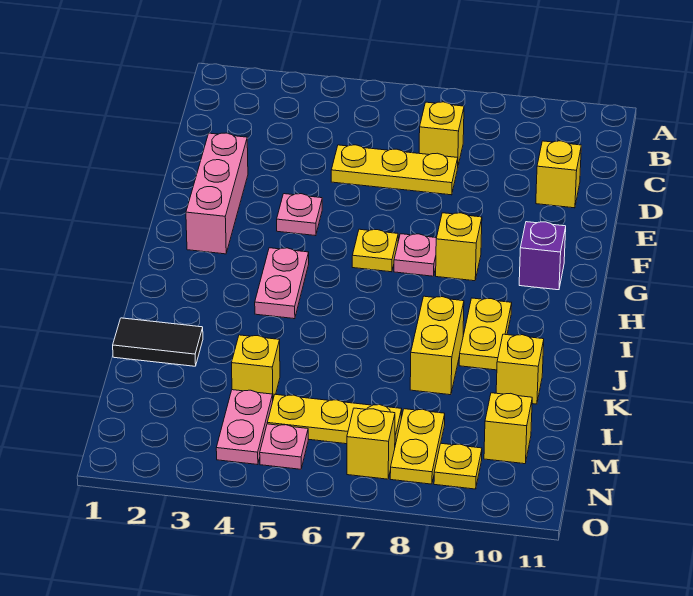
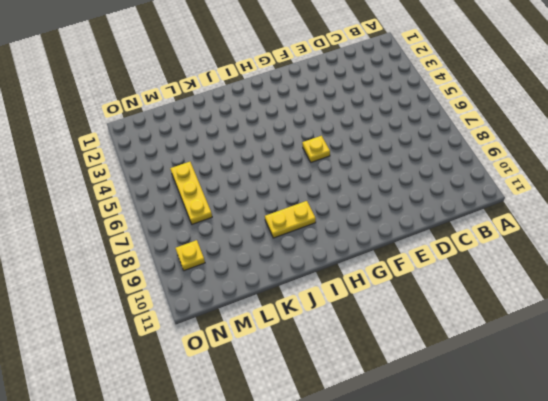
none -> yellow brick C7 level 1
none -> yellow plate D5:D7 level 1
none -> yellow brick D10 level 1

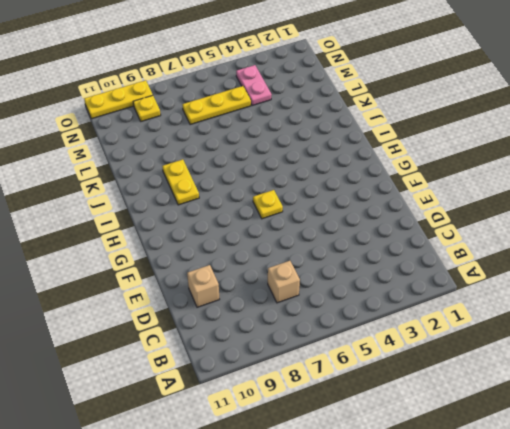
tan brick C7 level 1 -> yellow brick C7 level 1
tan brick D10 level 1 -> yellow brick D10 level 1
yellow plate O9:O11 level 1 -> yellow plate D5:D7 level 1
none -> pink brick E2:G2 level 1
none -> pink plate F4 level 1
none -> pink plate G7 level 1

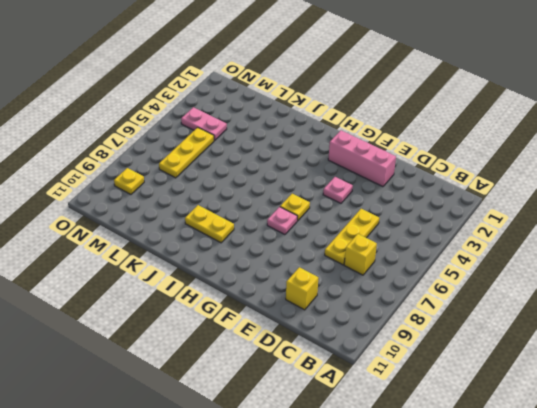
none -> yellow brick G8 level 1
none -> purple brick G10 level 1
none -> pink plate H4:I4 level 1

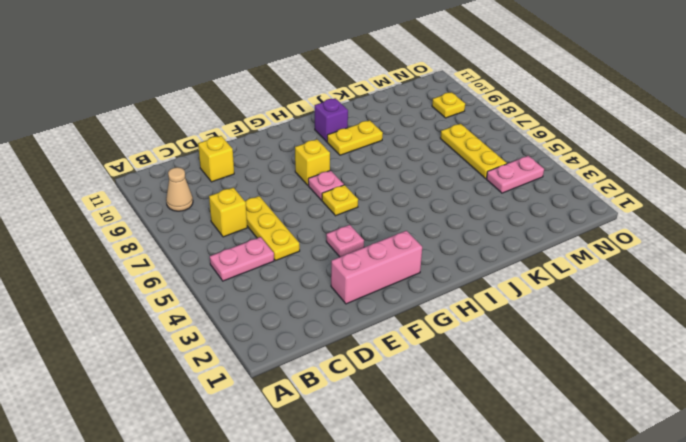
pink plate B5:C5 level 1 -> pink plate H4:I4 level 1
tan cone B9 level 1 -> none
purple brick I10 level 1 -> purple brick G10 level 1
none -> yellow brick J8:K8 level 1
none -> black tile K1:K2 level 1
none -> yellow brick K10 level 1

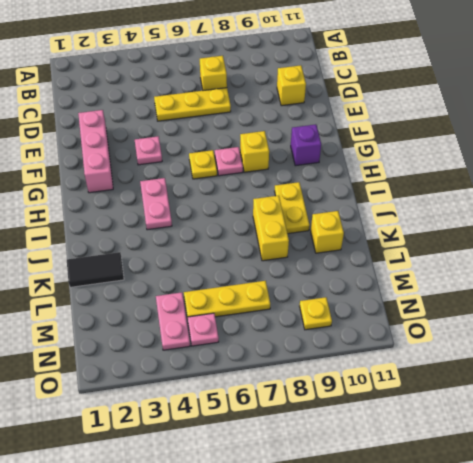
none -> yellow brick L4 level 1
none -> yellow plate M8:N8 level 1
none -> yellow brick M10 level 1

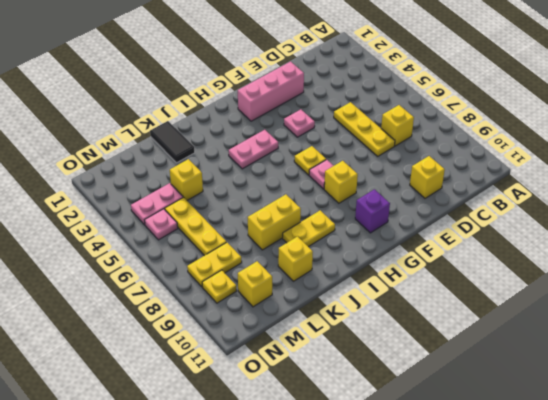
none -> yellow brick N7 level 1

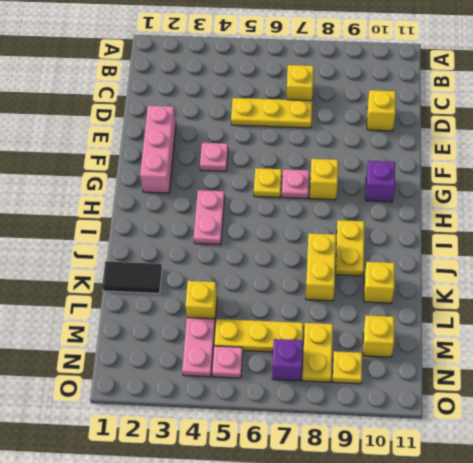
purple brick N7 level 1 -> yellow brick N7 level 1

